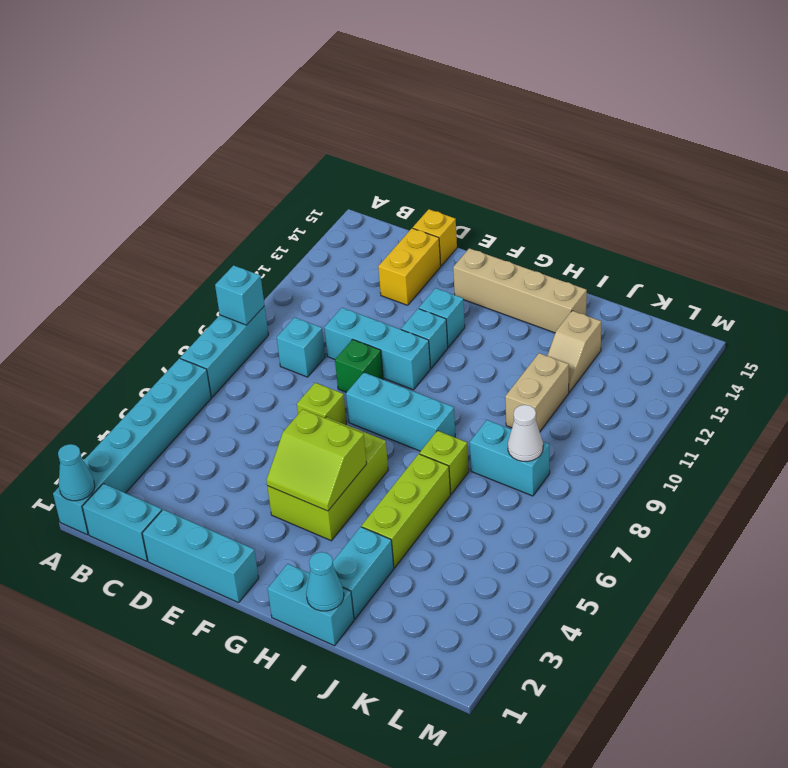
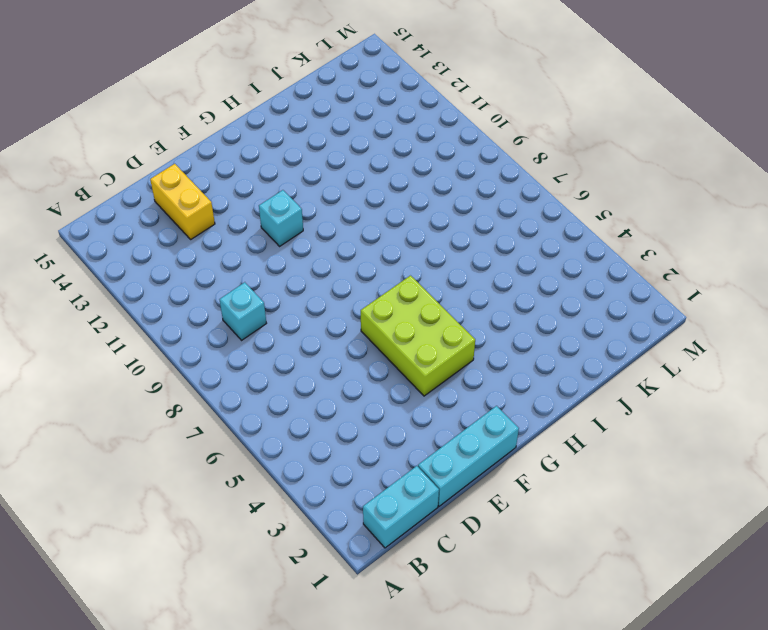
none -> cyan brick A1:A6 level 1
none -> cyan brick A7:A9 level 1
none -> cyan brick D10:F10 level 1

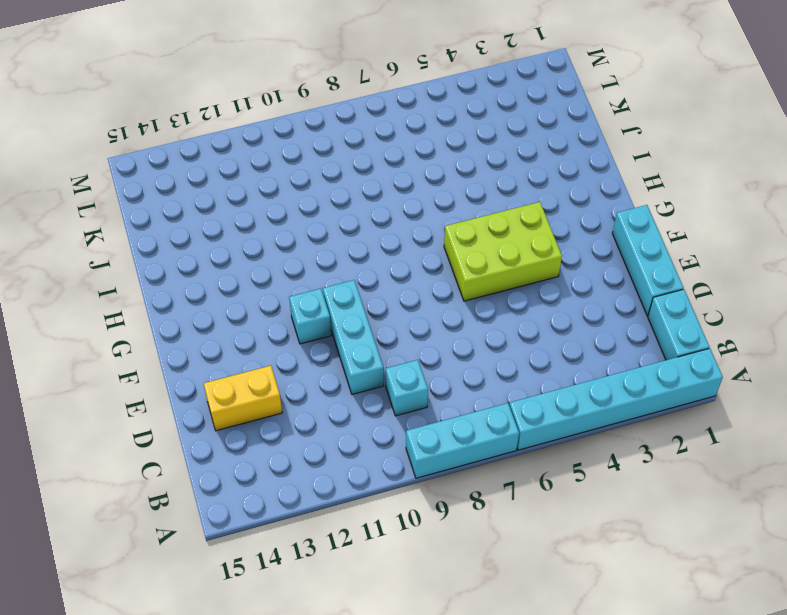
none -> yellow brick D15 level 1
none -> lime brick E7 level 1
none -> green brick E9 level 1

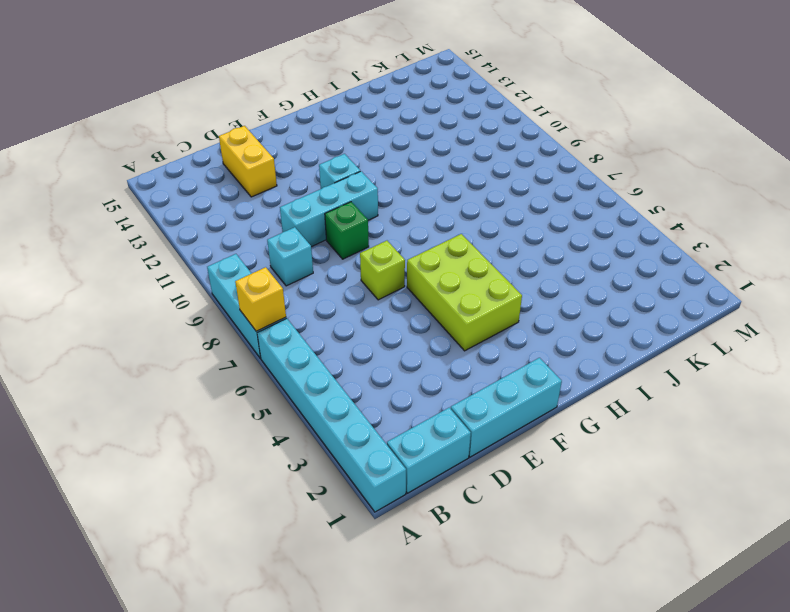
yellow brick A7 level 2 -> yellow brick D15 level 1
none -> cyan brick F8:H8 level 1
none -> cyan brick F12 level 1
none -> tan brick F14:I14 level 1

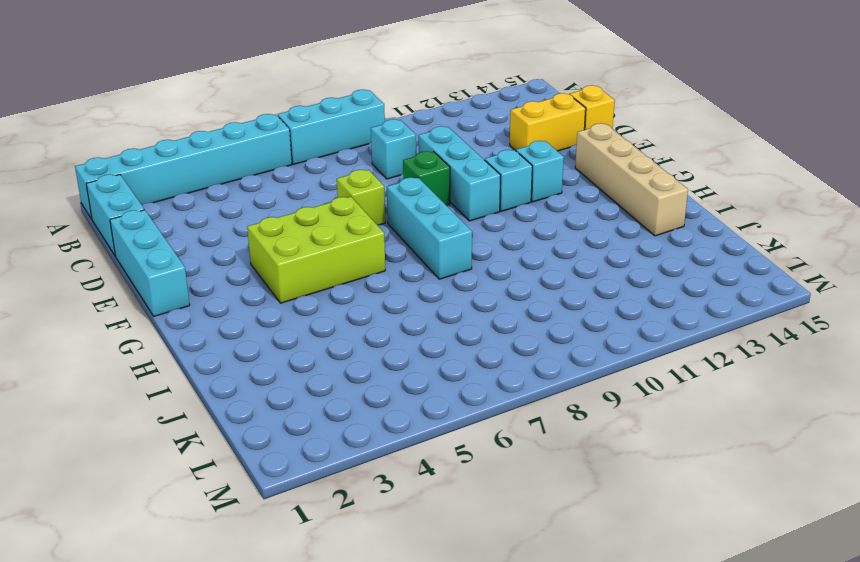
none -> cyan brick H1:I1 level 1
none -> cyan brick I2:I3 level 1
none -> lime brick I4:I6 level 1

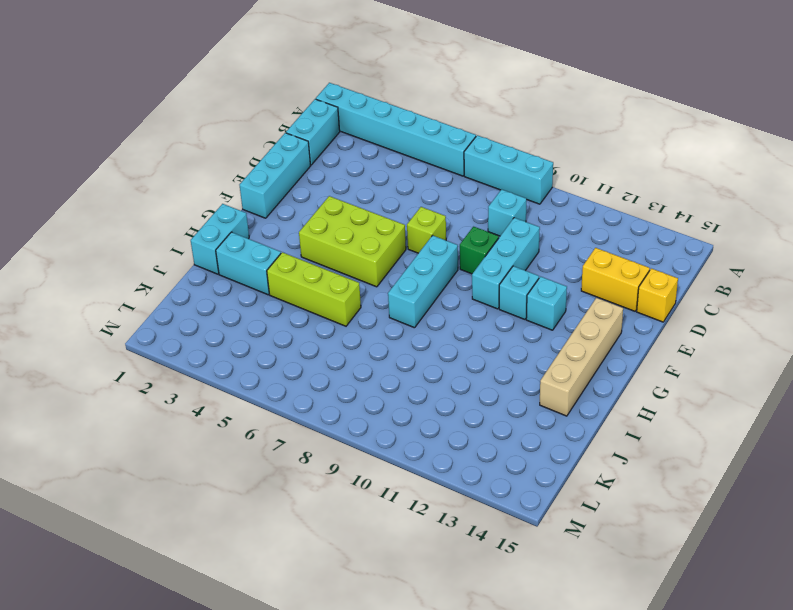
none -> lime brick I7 level 1
none -> cyan brick J8:K8 level 1
none -> tan brick J10:J11 level 1

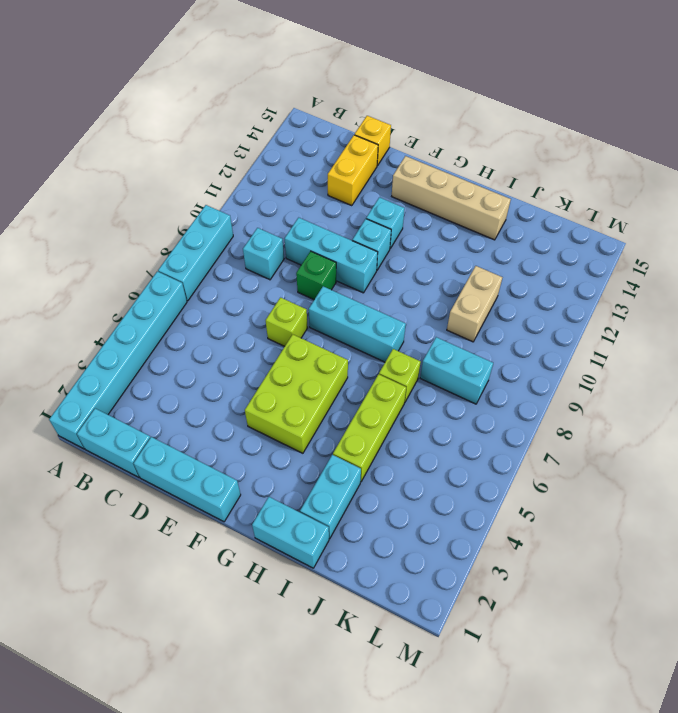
none -> tan slope J12:J13 level 1 top 13
none -> cyan cone A1 level 2
none -> cyan brick A9 level 2

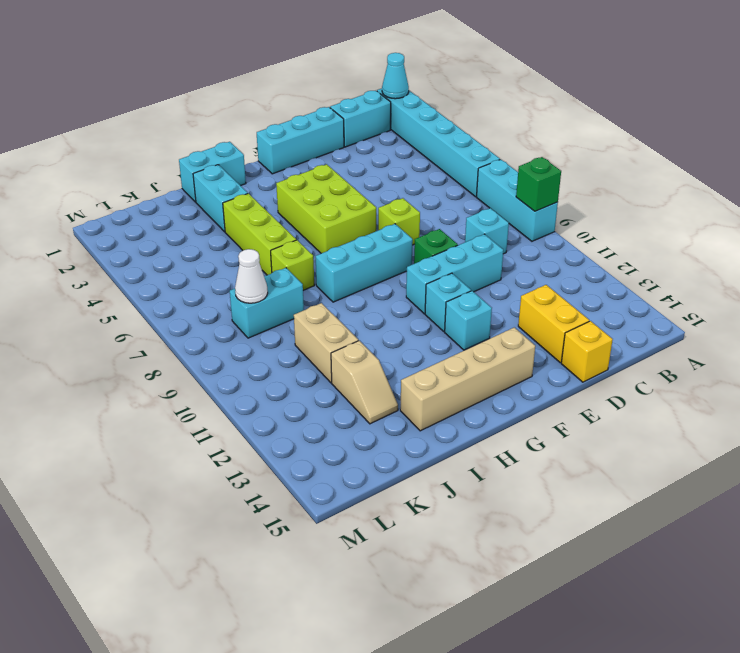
green brick A9 level 2 -> cyan brick A9 level 2
tan slope J12:J13 level 1 top 12 -> tan slope J12:J13 level 1 top 13
none -> lime slope F4:G5 level 2 top 5
none -> cyan cone I1 level 2

